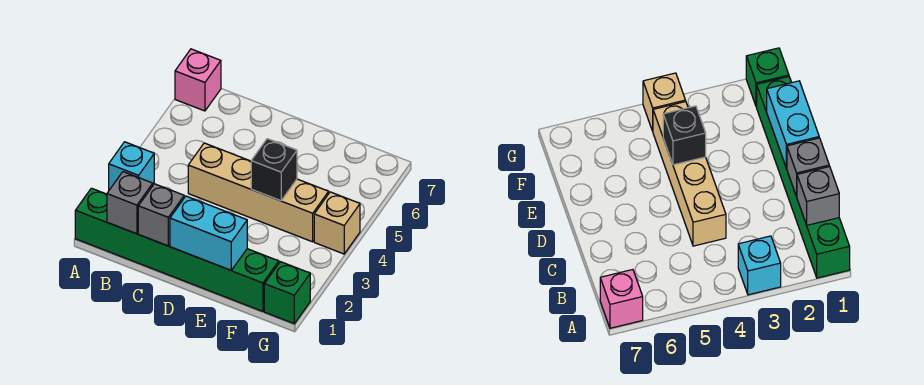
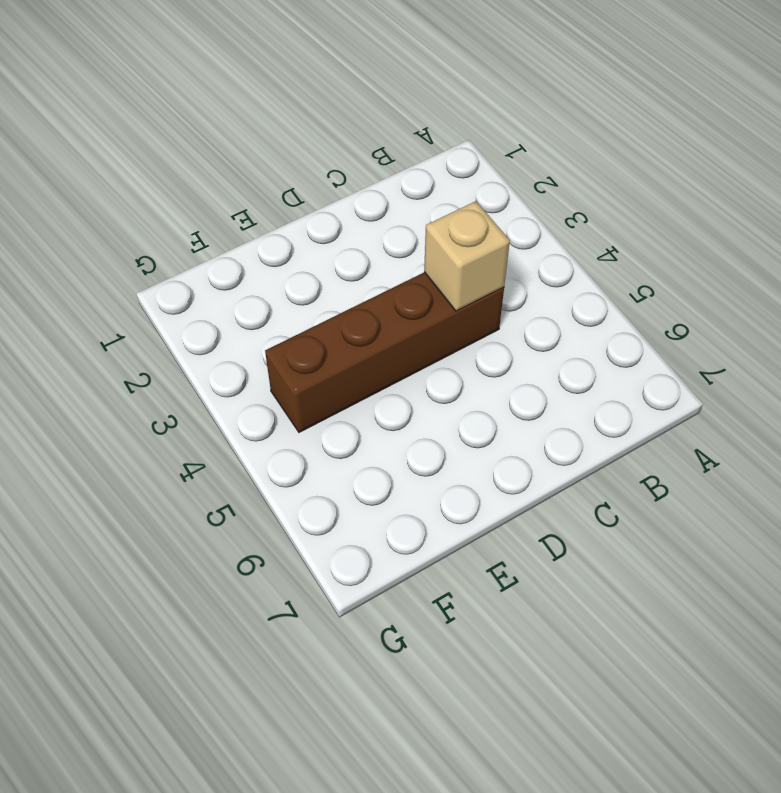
brown brick C4:F4 level 1 -> tan brick C4:F4 level 1
tan brick C4 level 2 -> tan brick G4 level 1
none -> green brick A1:F1 level 1
none -> cyan brick A3 level 1

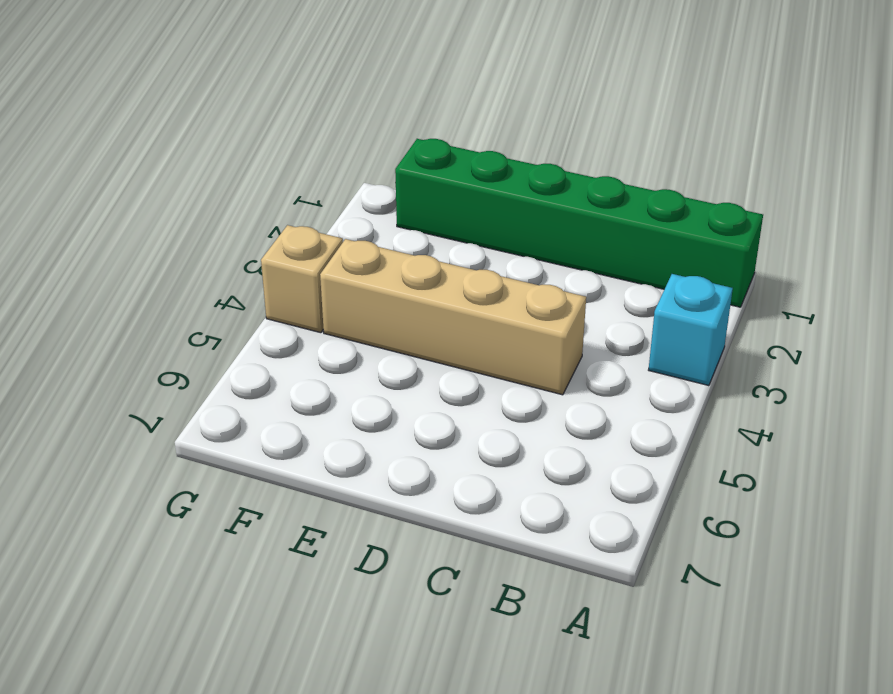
none -> pink brick A7 level 1
none -> green brick G1 level 1

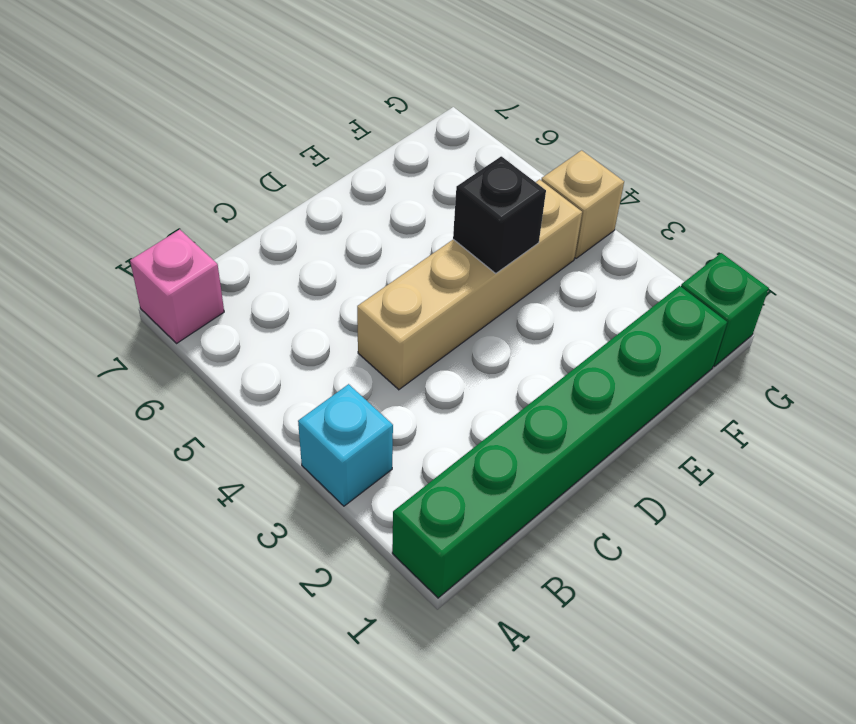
none -> grey brick B1 level 2
none -> grey brick C1 level 2

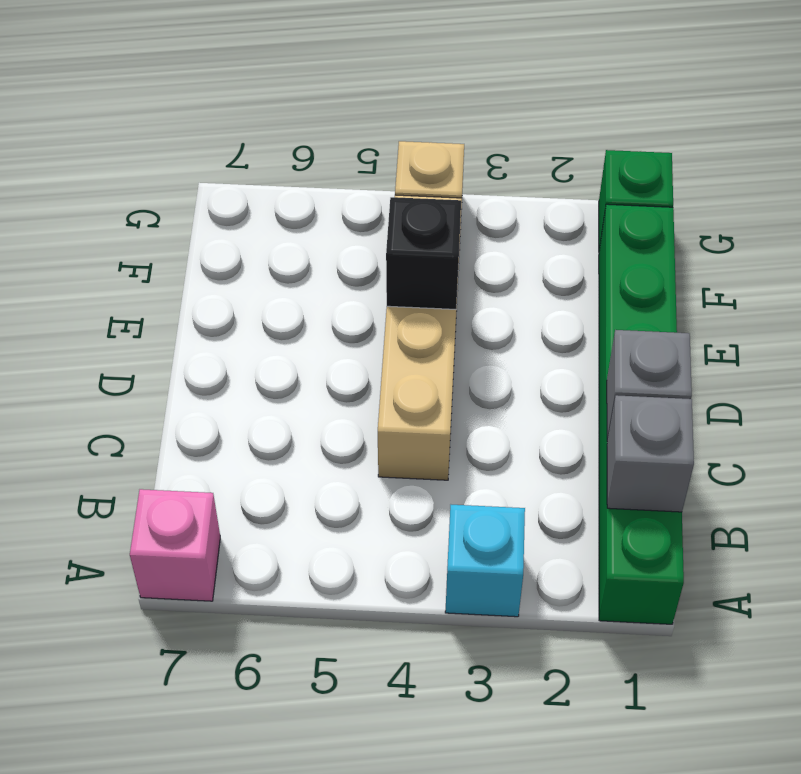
none -> cyan brick D1:E1 level 2

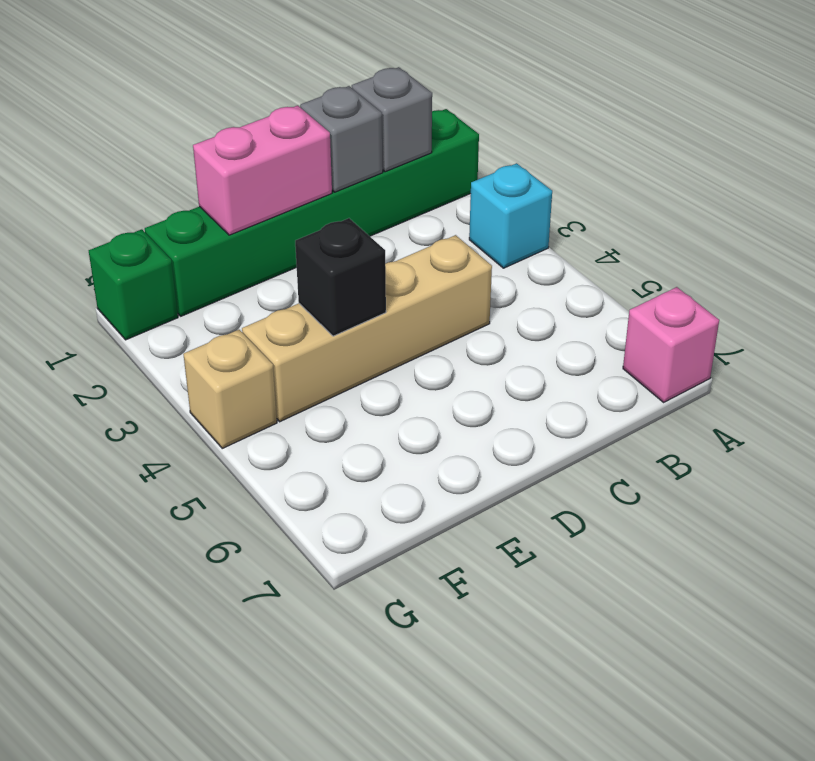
pink brick D1:E1 level 2 -> cyan brick D1:E1 level 2

